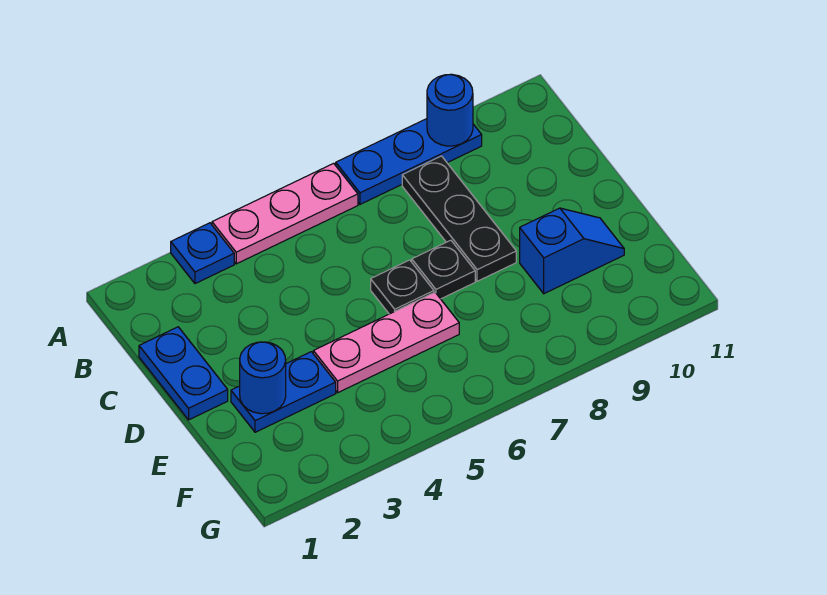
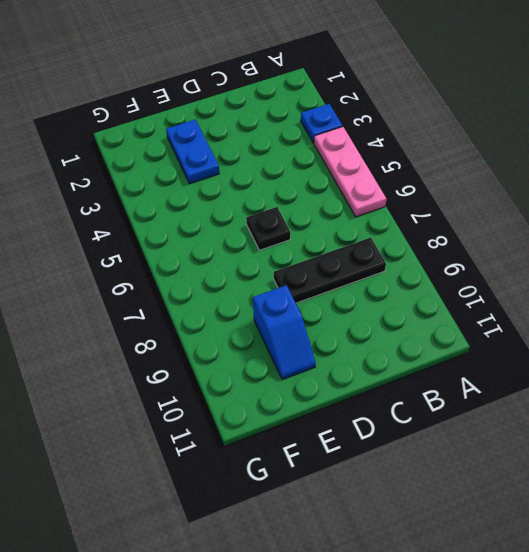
none -> blue plate A7:A9 level 1
none -> blue plate C1:D1 level 1
none -> black plate D7 level 1

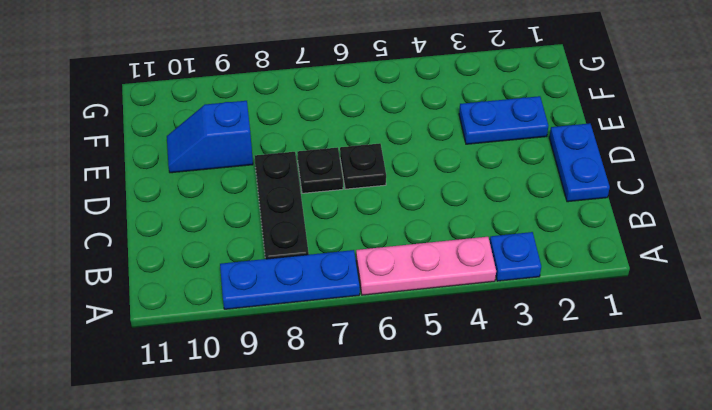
none -> pink plate E4:E6 level 1
none -> blue round brick A9 level 2
none -> blue round brick E2 level 2

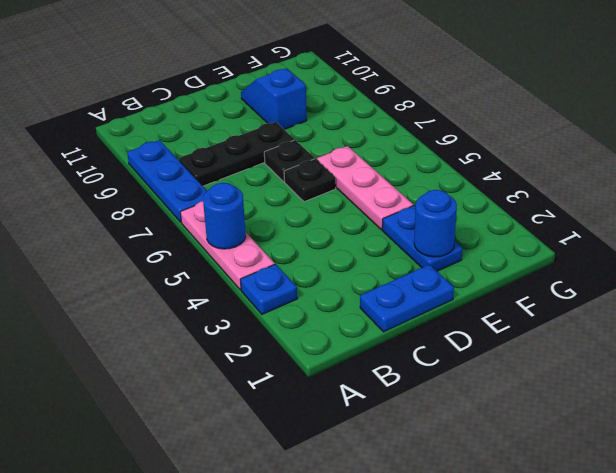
blue round brick A5 level 2 -> blue round brick A9 level 2

